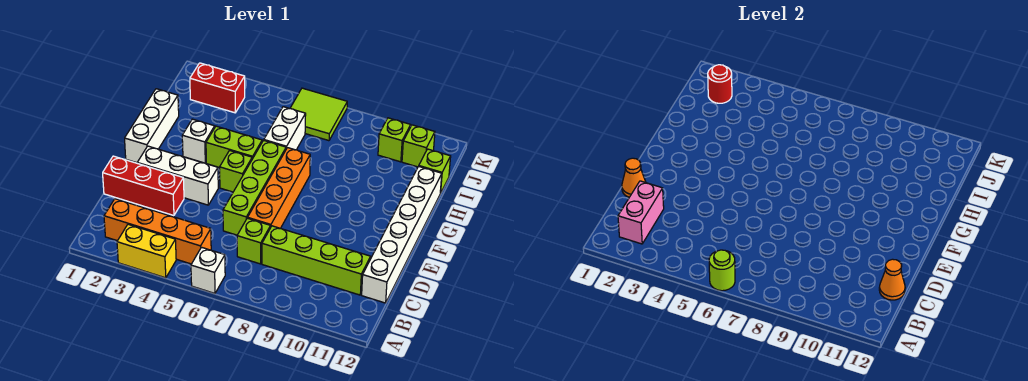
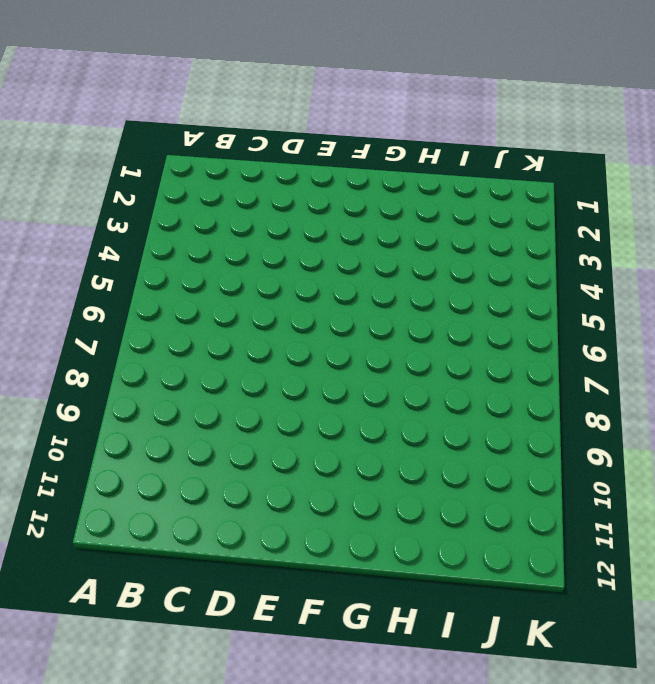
none -> yellow brick A3:A4 level 1
none -> white brick A6 level 1
none -> orange brick B2:B5 level 1

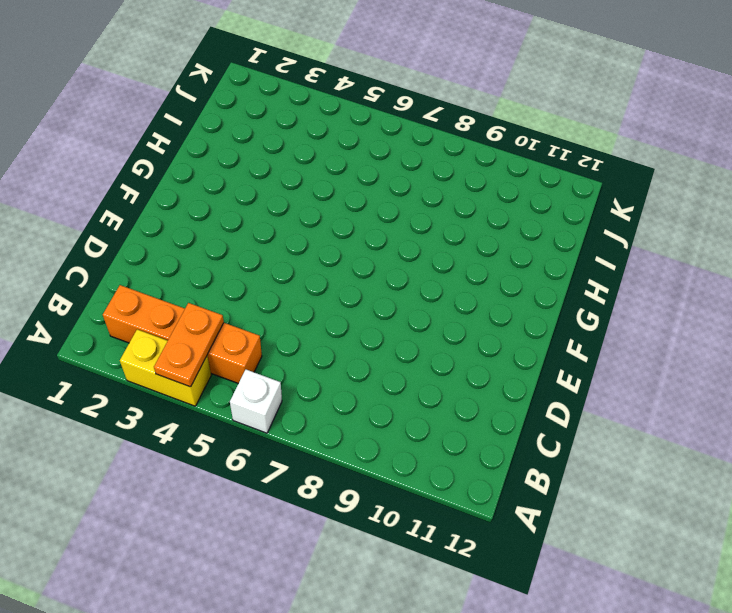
orange plate A4:B4 level 2 -> none
none -> lime brick C7 level 1
none -> lime brick C8:C11 level 1
none -> white brick C12:H12 level 1

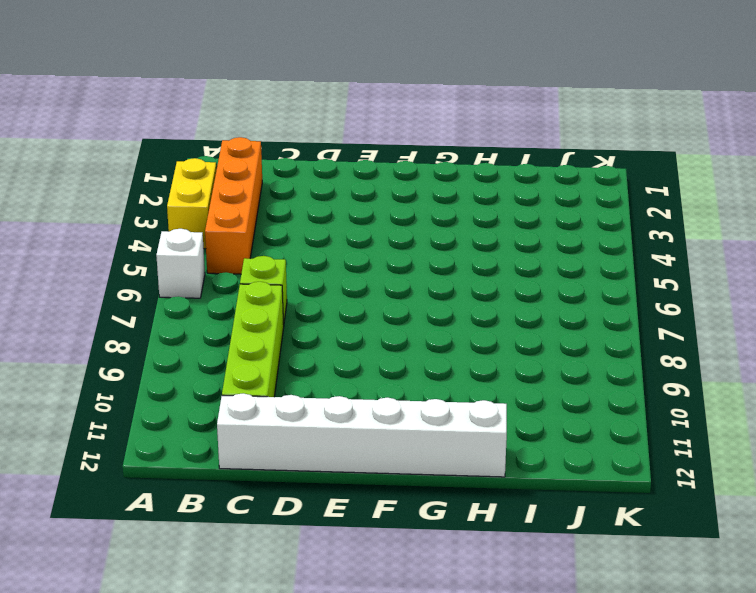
none -> red brick D1:D3 level 1
none -> lime brick D6:G6 level 1
none -> orange brick D7:G7 level 1

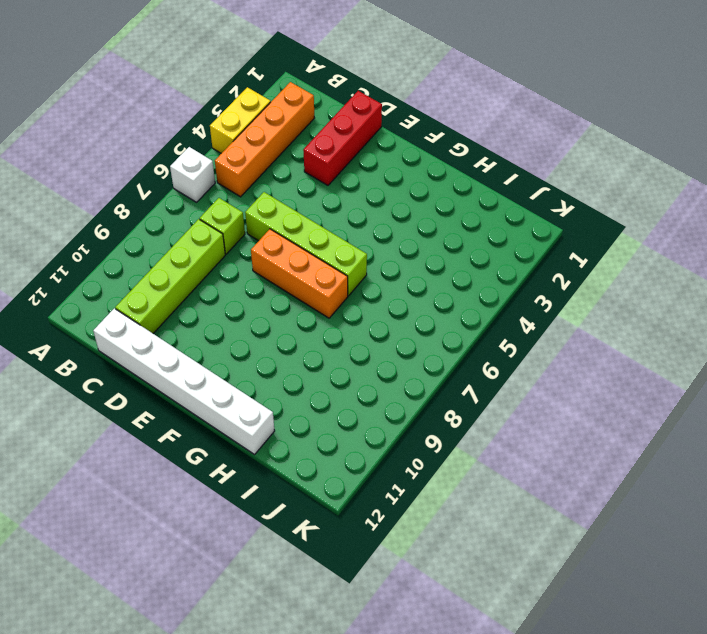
orange brick E7:G7 level 1 -> orange brick D7:G7 level 1
none -> white brick E2:E4 level 1
none -> white brick F1:H1 level 1
none -> lime brick F5 level 1

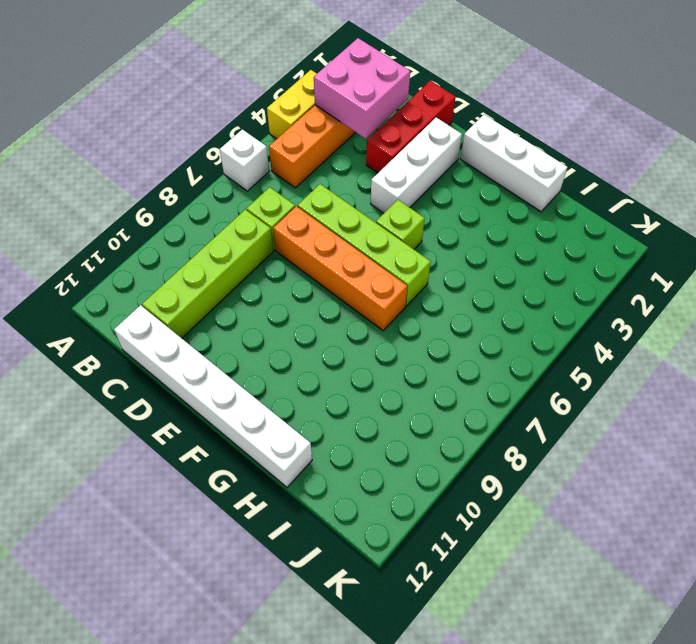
pink brick B2:C3 level 2 -> pink brick B2:C2 level 2
none -> white brick G3 level 1
none -> lime brick G4:G5 level 1
none -> white brick H6:I6 level 1

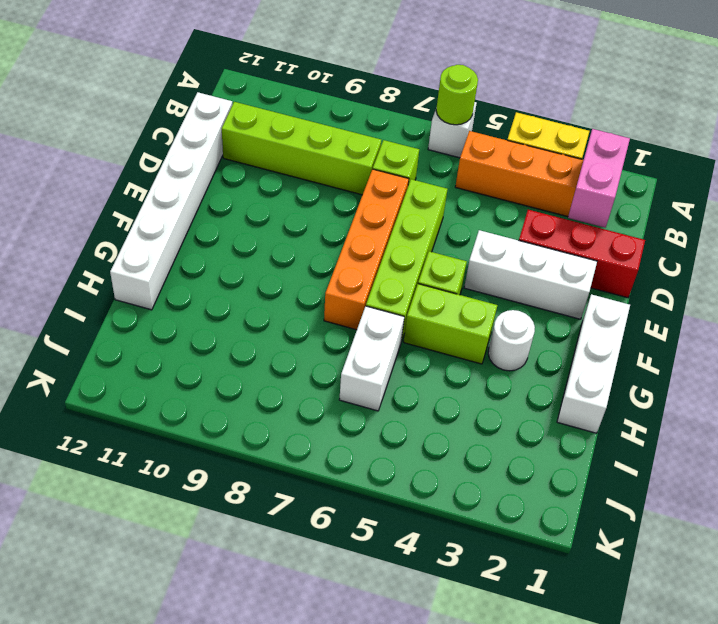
white round brick G3 level 1 -> white brick G3 level 1
none -> lime brick I12 level 1
none -> red brick J2:J3 level 1
none -> lime tile J6:K7 level 1

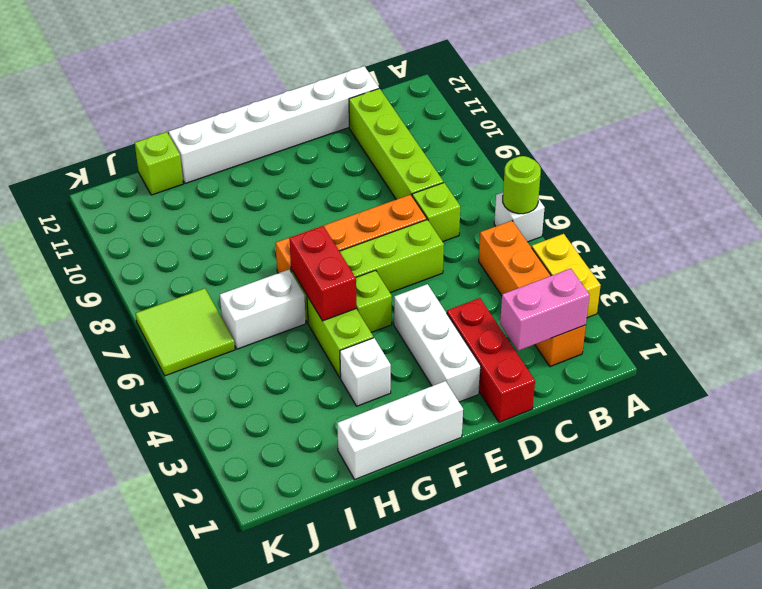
red brick G5:G6 level 2 -> red brick J2:J3 level 1
none -> lime brick J10 level 1
none -> lime brick J11 level 1
none -> orange cone C12 level 2

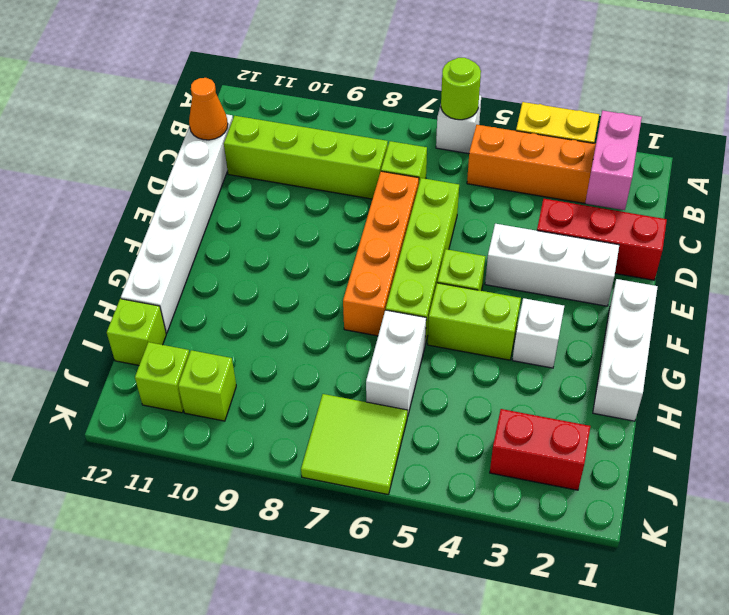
none -> orange cone D1 level 2
none -> red round brick J2 level 2

